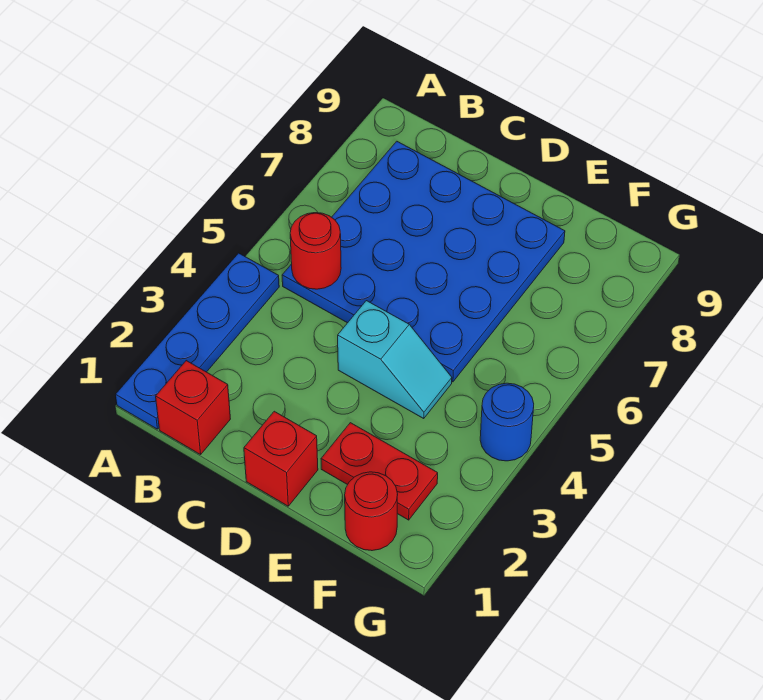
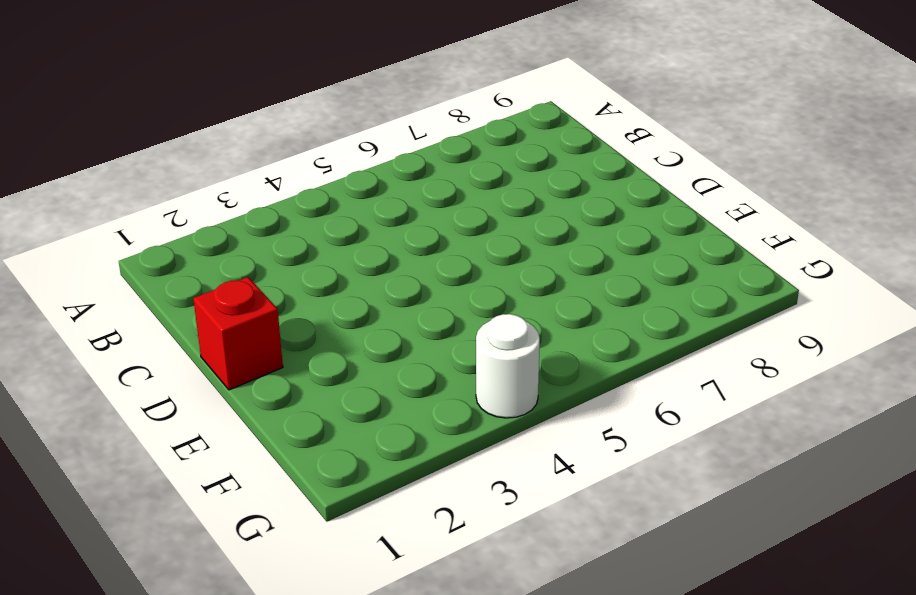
white round brick G4 level 1 -> blue round brick G4 level 1
none -> blue plate A1:A4 level 1
none -> red brick B1 level 1

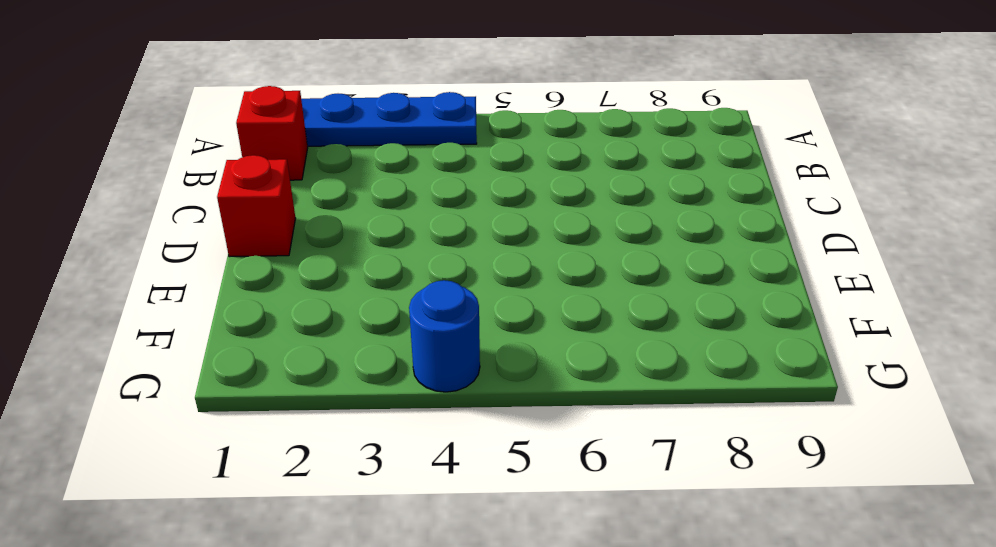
none -> blue plate B5:E8 level 1
none -> cyan slope D4:E4 level 1 top D

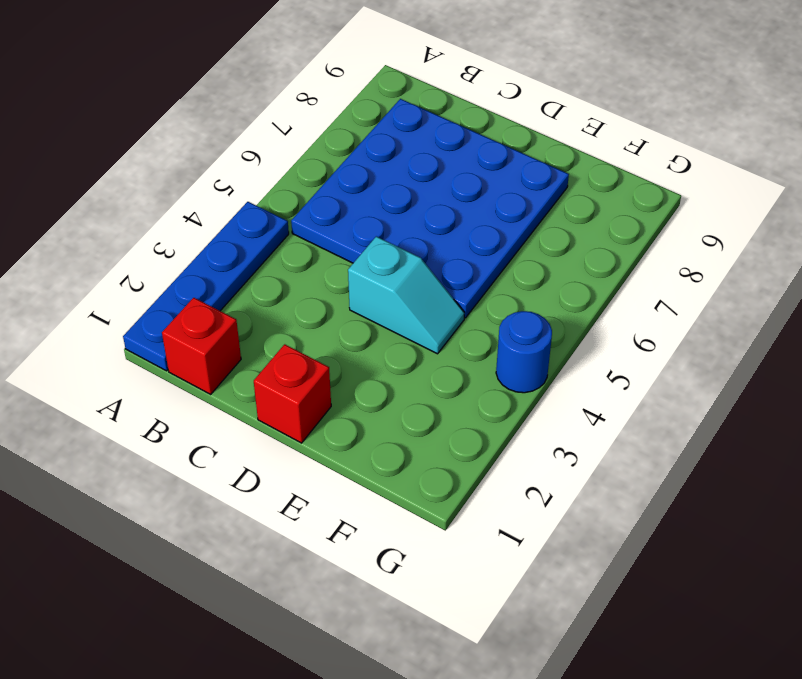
none -> red plate E2:F2 level 1
none -> red round brick F1 level 1

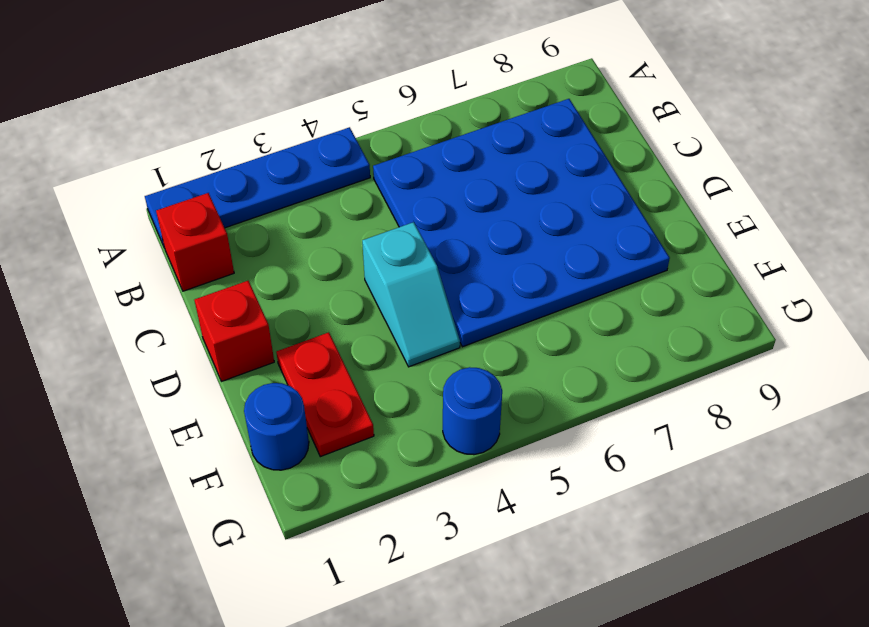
blue round brick F1 level 1 -> red round brick F1 level 1
none -> red round brick B5 level 2

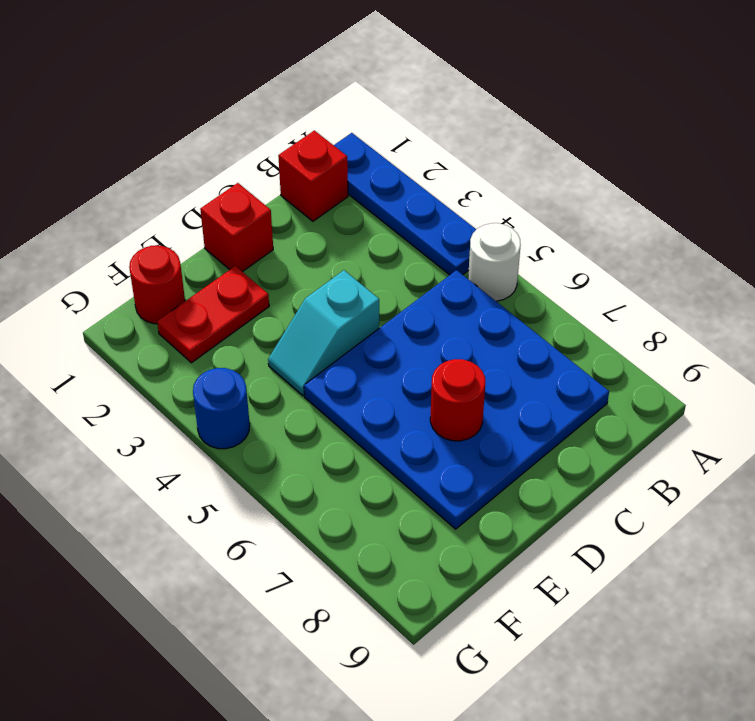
white round brick A5 level 1 -> none
red round brick D7 level 2 -> red round brick B5 level 2

